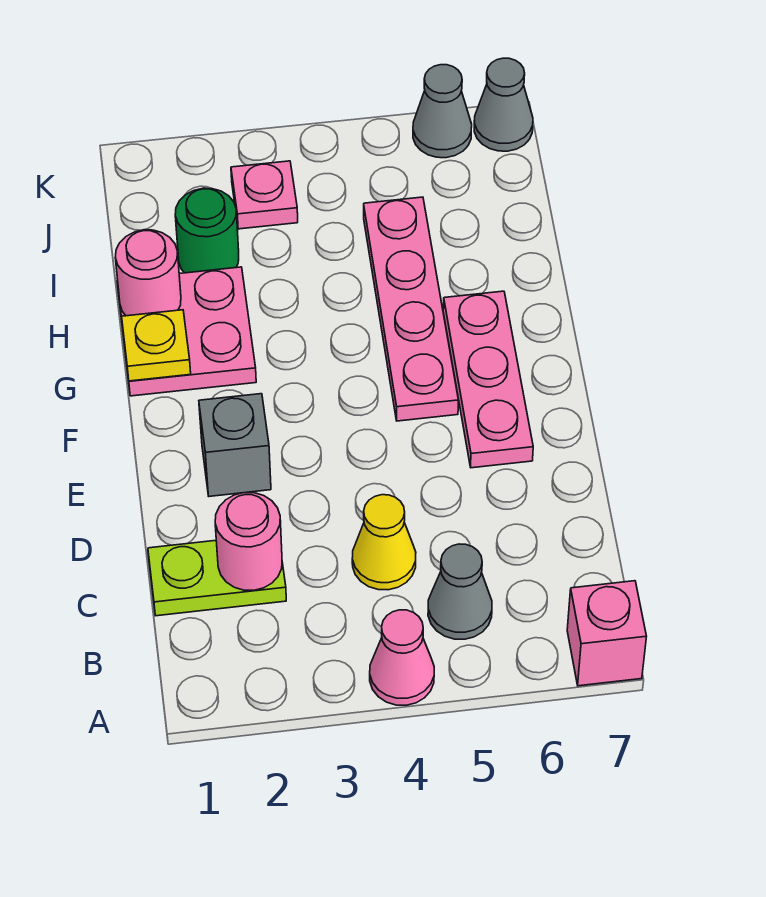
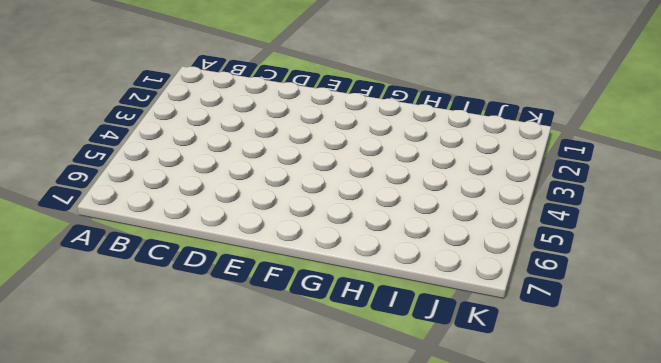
none -> pink cone A4 level 1
none -> pink brick A7 level 1
none -> grey cone B5 level 1

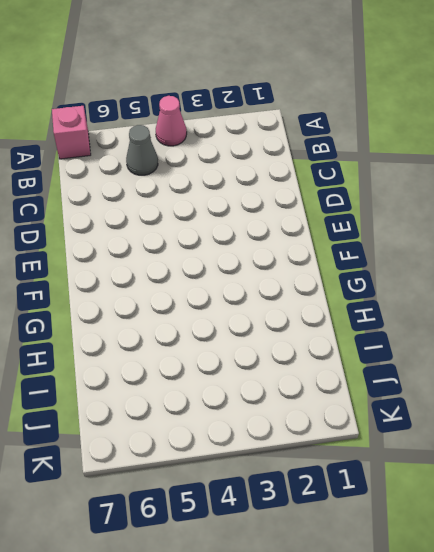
none -> lime plate C1:C2 level 1
none -> yellow cone C4 level 1
none -> grey brick E2 level 1

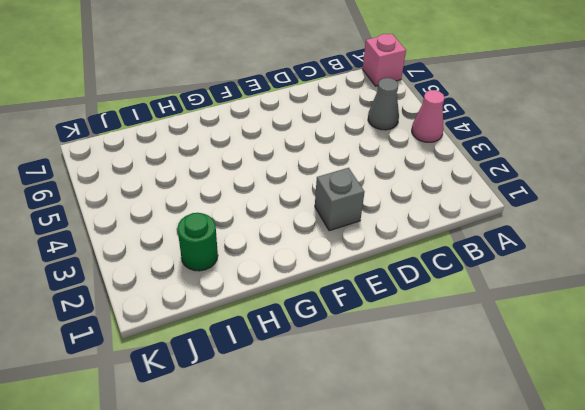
none -> lime plate C1:C2 level 1
none -> yellow cone C4 level 1
none -> pink plate E6:G6 level 1

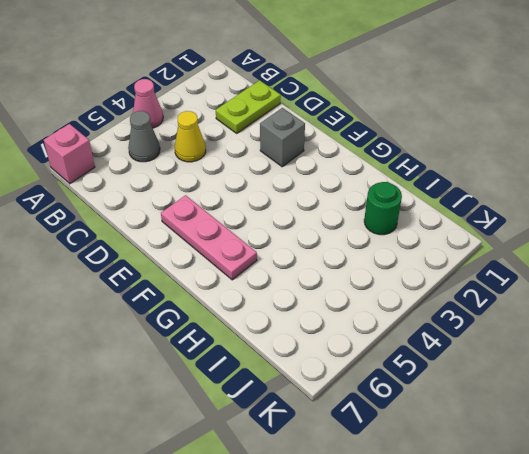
none -> pink plate F5:I5 level 1
none -> pink plate G1:H2 level 1
none -> pink plate J3 level 1

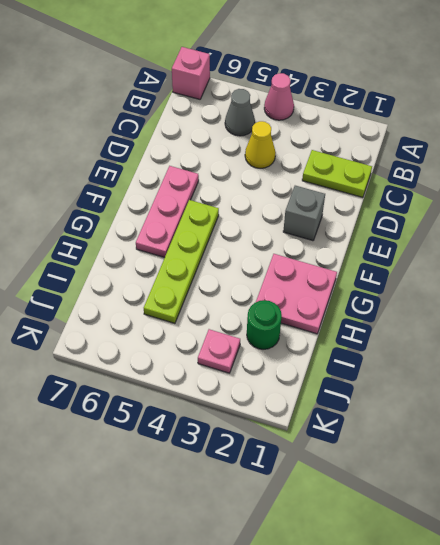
lime plate F5:I5 level 1 -> pink plate F5:I5 level 1
none -> grey cone K6 level 1
none -> grey cone K7 level 1
none -> pink round brick C2 level 2

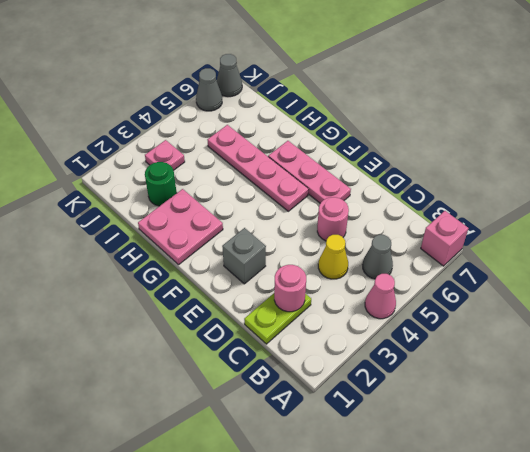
pink round brick D5 level 1 -> pink round brick H1 level 2
none -> yellow plate G1 level 2

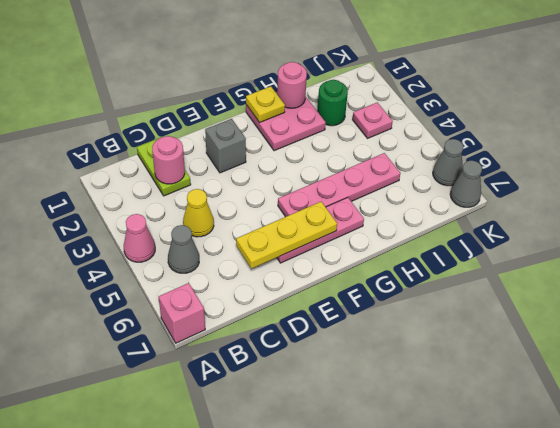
yellow plate D6:F6 level 2 -> none

